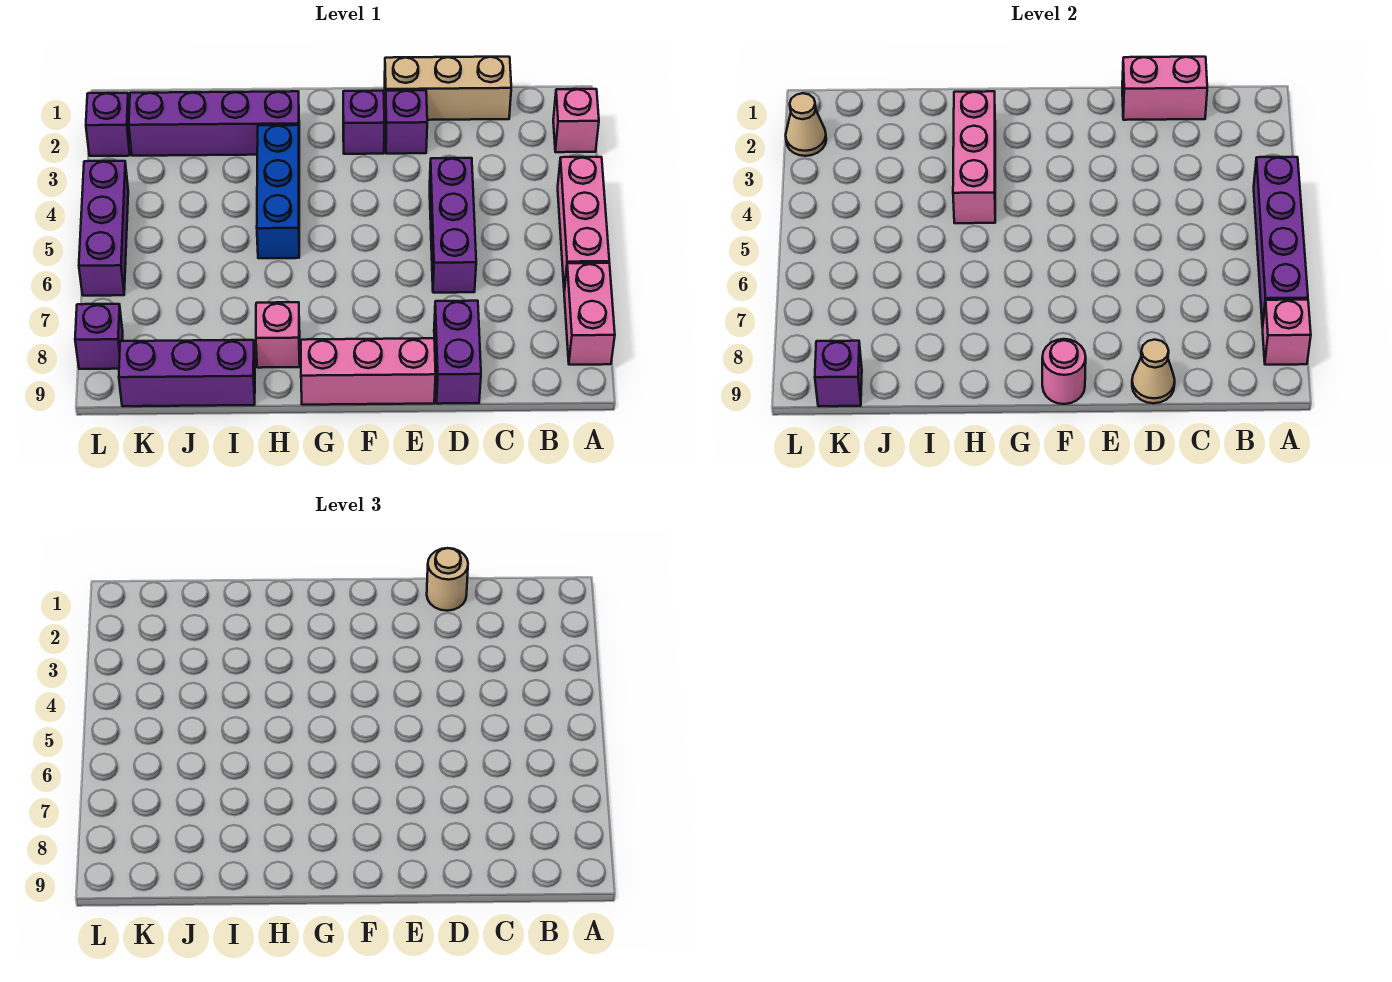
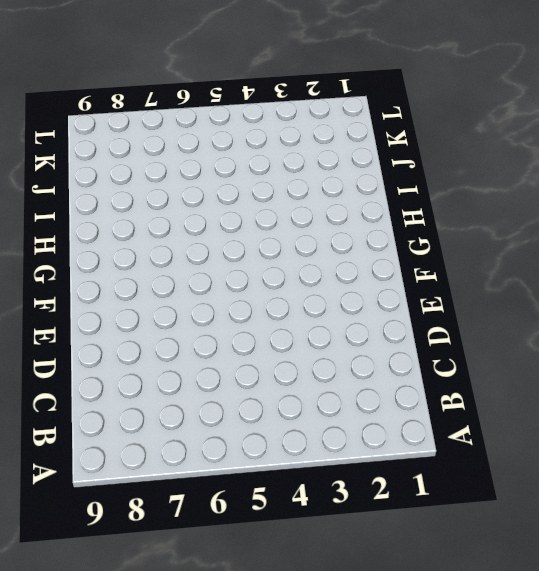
none -> pink brick A2 level 1
none -> pink brick A4:A6 level 1
none -> pink brick A7:A8 level 1

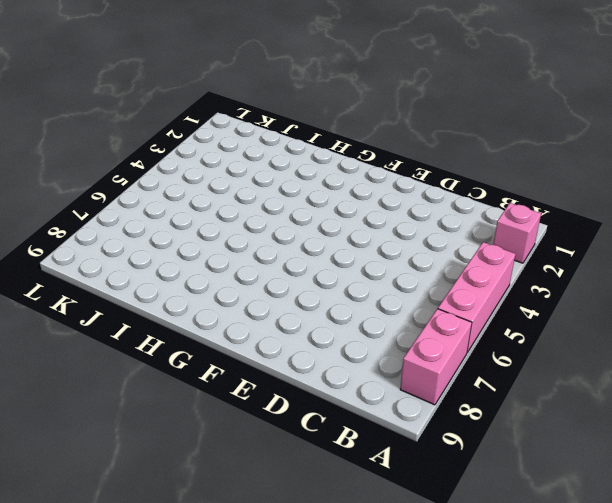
none -> tan brick C1:E1 level 1
none -> purple brick D4:D6 level 1
none -> purple brick D8:D9 level 1

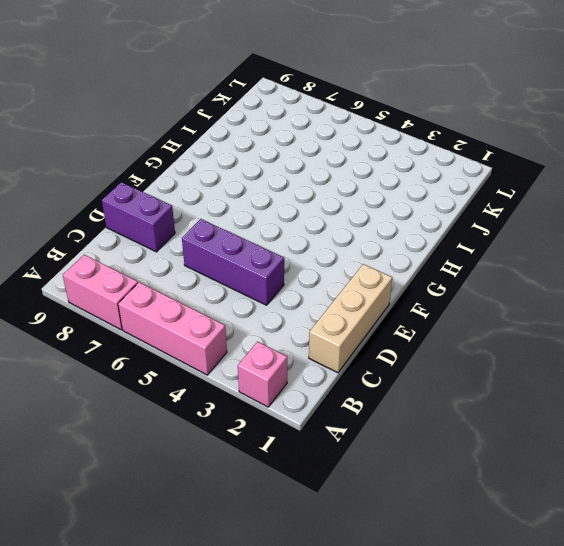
none -> purple brick E2 level 1
none -> pink brick E9:G9 level 1
none -> purple brick F2 level 1

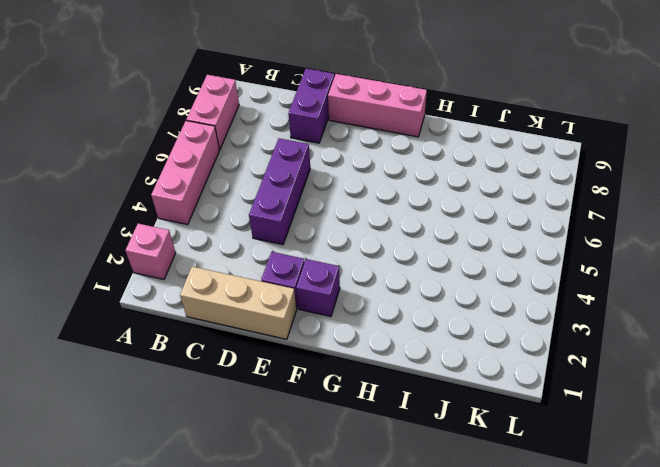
none -> purple brick H2:K2 level 1
none -> blue brick H3:H5 level 1
none -> pink brick H8 level 1

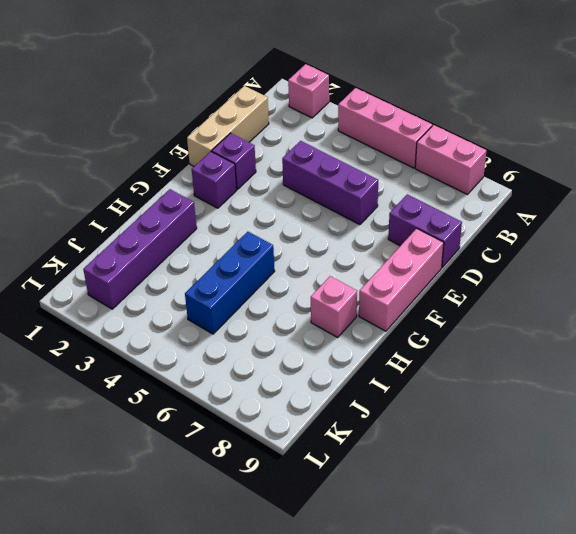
blue brick H5:J5 level 1 -> blue brick H3:H5 level 1
none -> purple brick I9:K9 level 1
none -> purple brick L2 level 1
none -> purple brick L4:L6 level 1

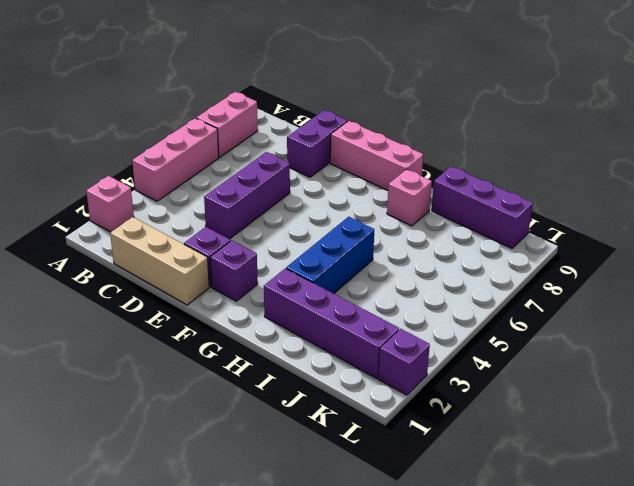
none -> purple brick L4:L6 level 1
none -> purple brick L8 level 1
none -> purple brick A4:A7 level 2

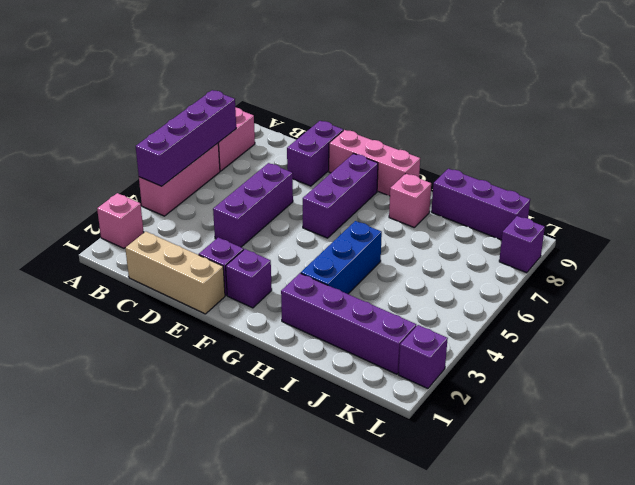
purple brick F6:F8 level 1 -> purple brick L4:L6 level 1
none -> pink brick A8 level 2
none -> pink brick C1:D1 level 2
none -> tan cone D9 level 2

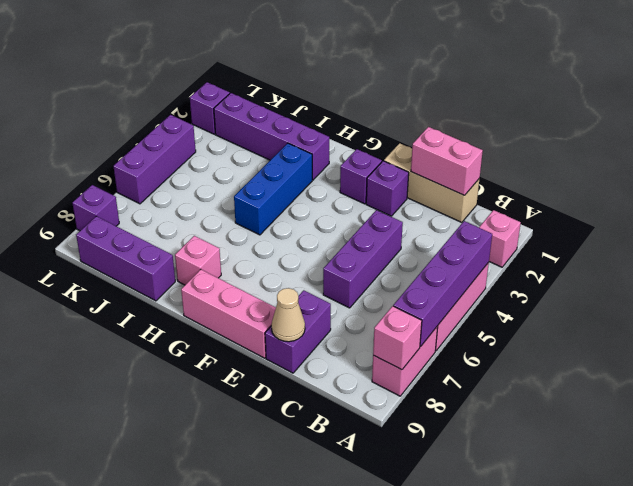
none -> pink round brick F9 level 2
none -> pink brick H2:H4 level 2
none -> purple brick K9 level 2

